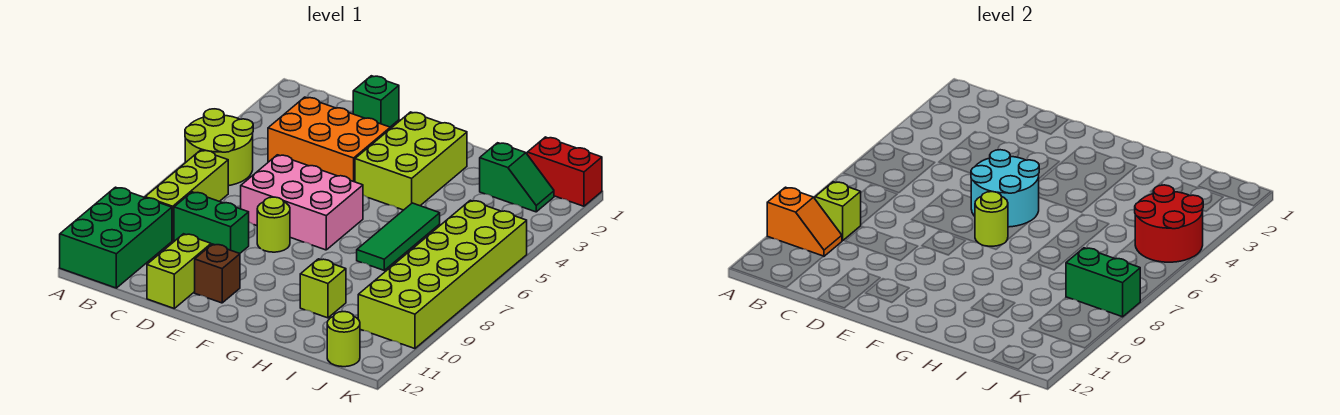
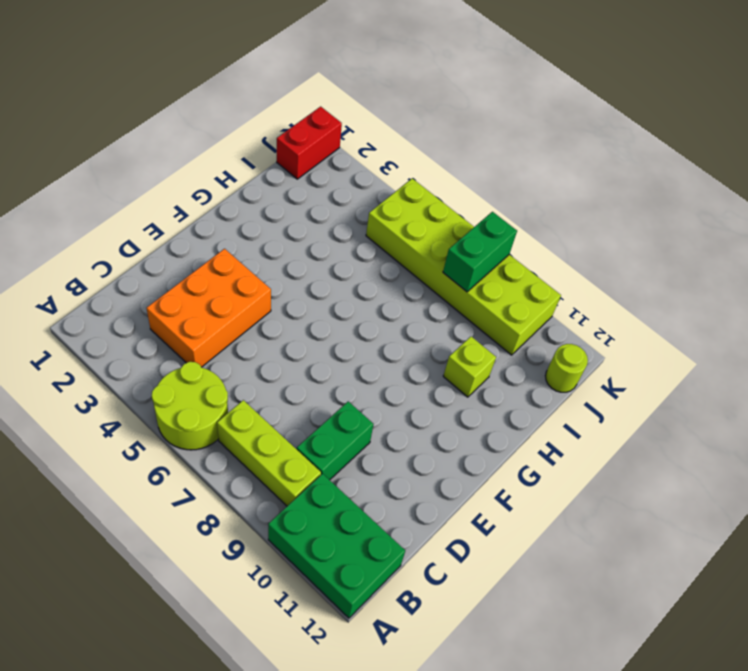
none -> green brick D1 level 1
none -> pink brick D6:F7 level 1
none -> lime brick D11:D12 level 1

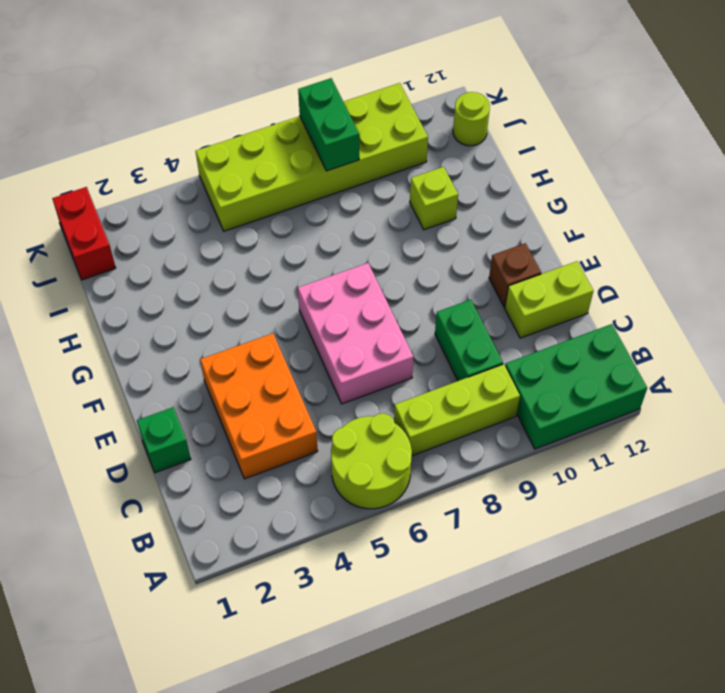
none -> lime round brick E8 level 1
none -> lime brick F2:G4 level 1
none -> green tile H5:H7 level 1

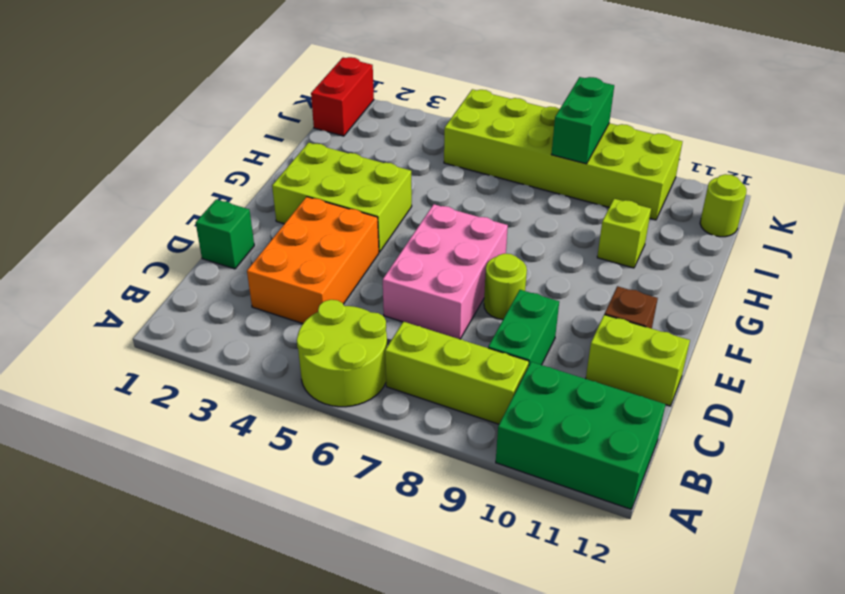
none -> green tile H5:H7 level 1
none -> green slope I2:J2 level 1 top I
none -> orange slope A10:B10 level 2 top A

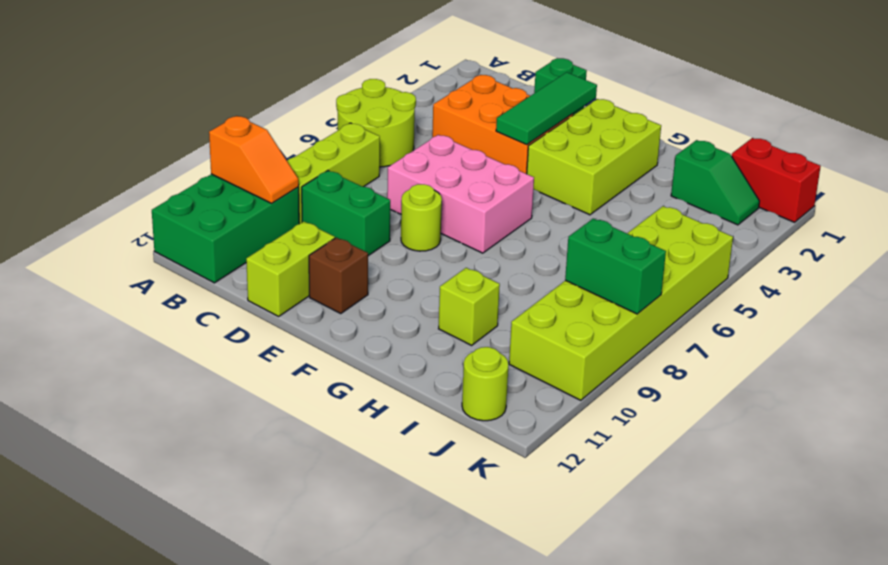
green tile E2:E4 level 2 -> green tile H5:H7 level 1
none -> lime brick B9 level 2
none -> cyan round brick E5:F6 level 2
none -> lime round brick F7 level 2

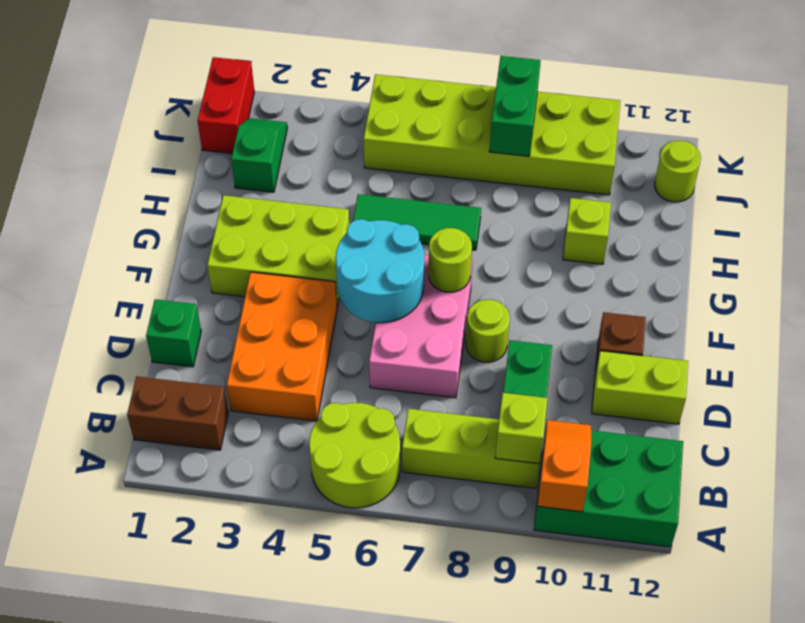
brown brick B1:B2 level 1 -> none
none -> red round brick J4:K5 level 2

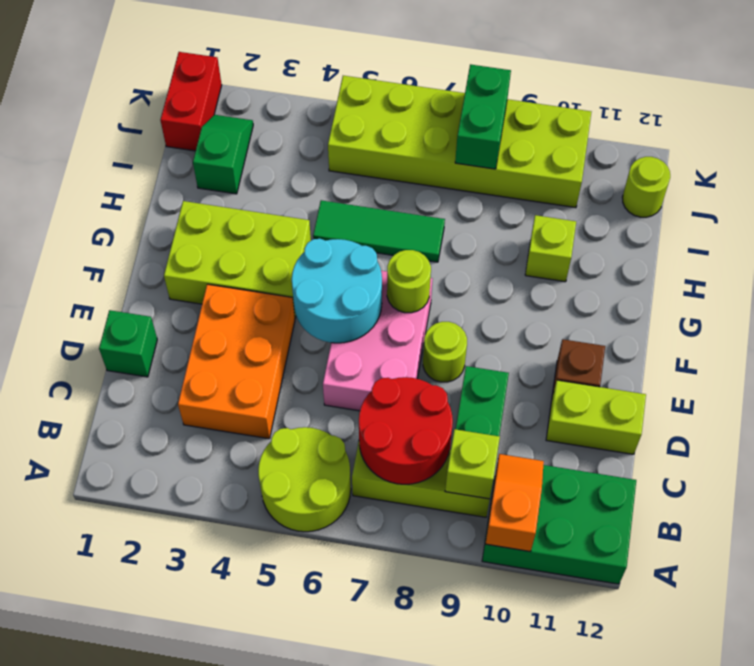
red round brick B7:C8 level 2 -> red round brick J4:K5 level 2

